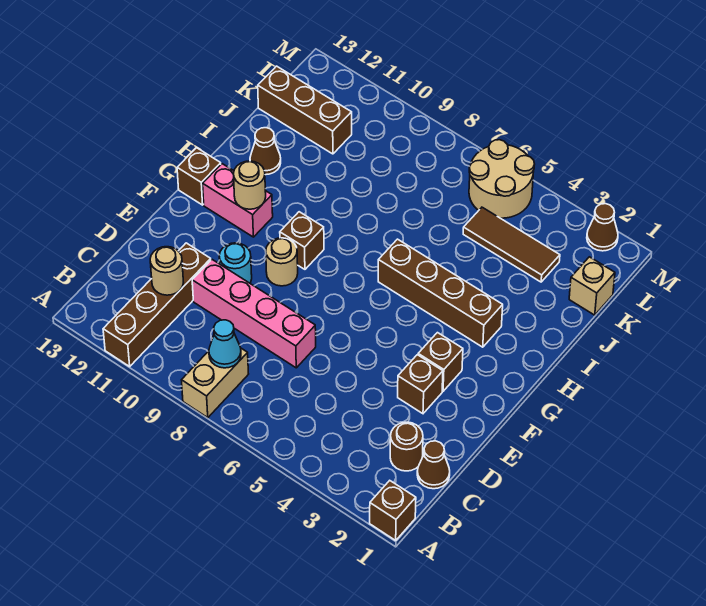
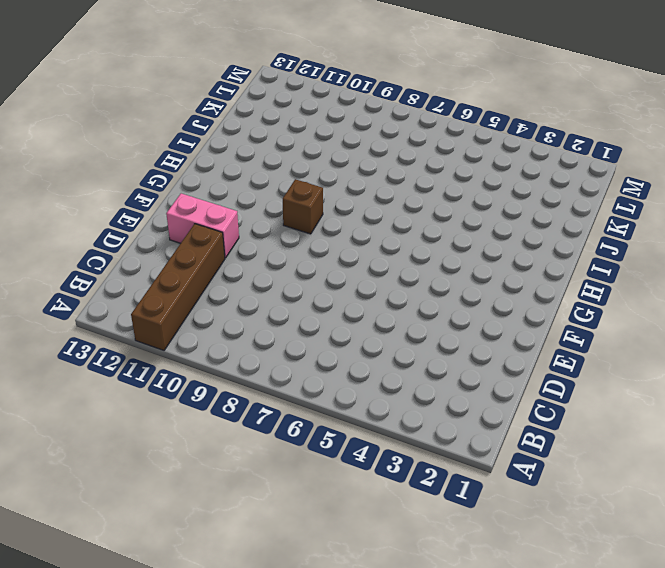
pink brick E11:E12 level 1 -> pink brick G11:G12 level 1
none -> brown brick A1 level 1
none -> tan brick A8:B8 level 1
none -> brown cone C1 level 1

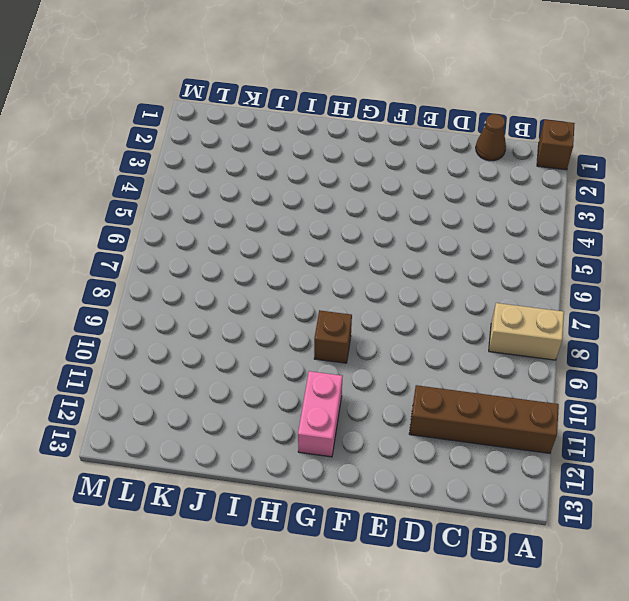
none -> brown round brick C2 level 1
none -> pink brick D7:D10 level 1
none -> brown brick E3 level 1

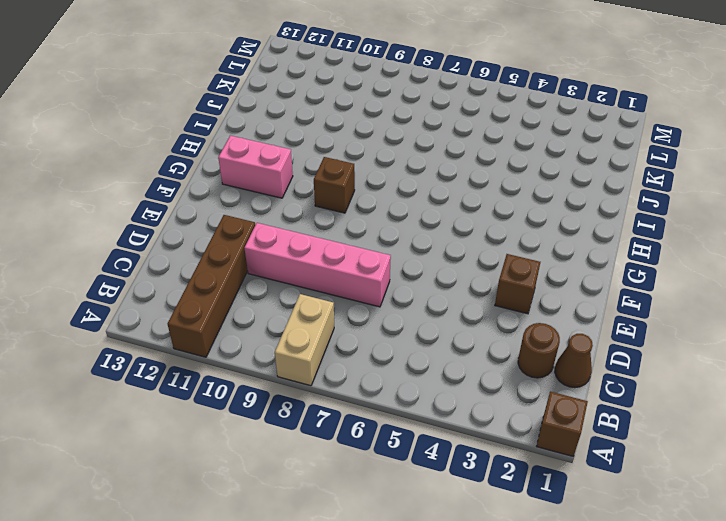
none -> cyan round brick E10 level 1
none -> brown brick F3 level 1
none -> tan round brick F9 level 1

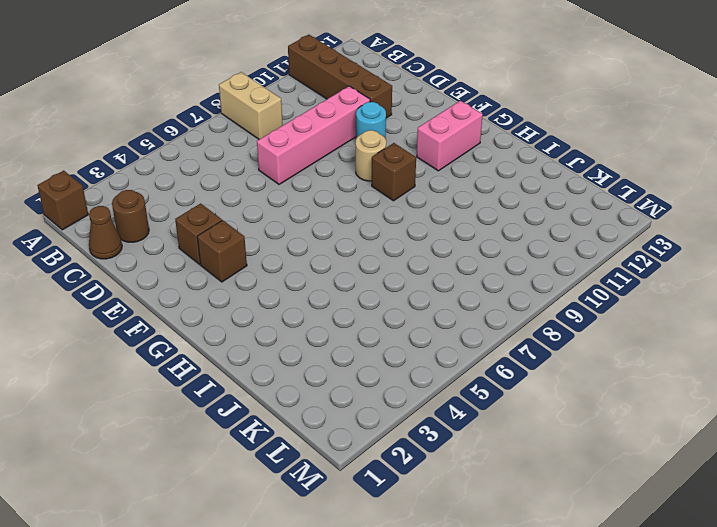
none -> brown brick G13 level 1
none -> brown brick H3:H6 level 1
none -> brown cone I12 level 1

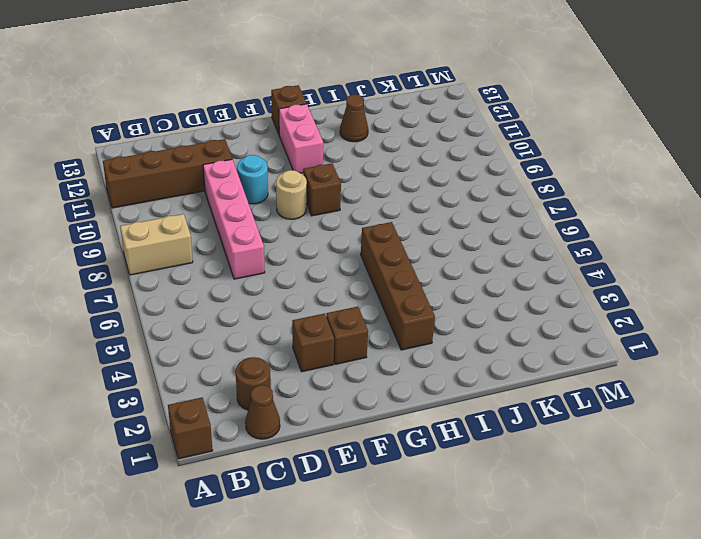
none -> tan brick K1 level 1
none -> brown tile K3:K5 level 1
none -> brown brick K11:K13 level 1

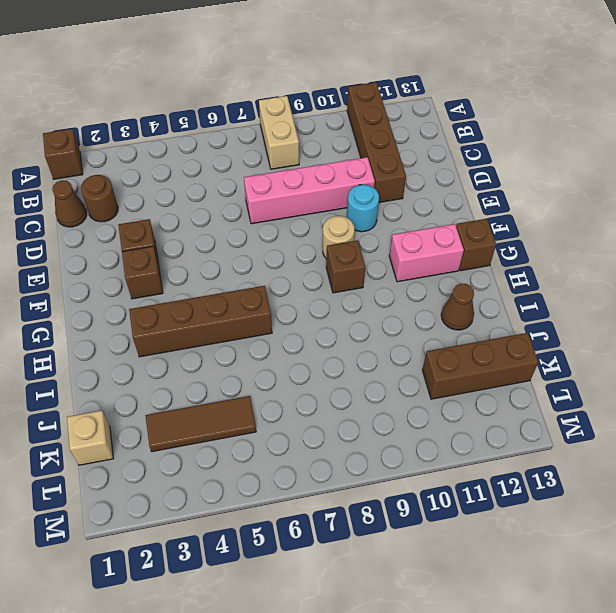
none -> tan round brick L5:M6 level 1
none -> brown cone M2 level 1
none -> cyan cone B8 level 2

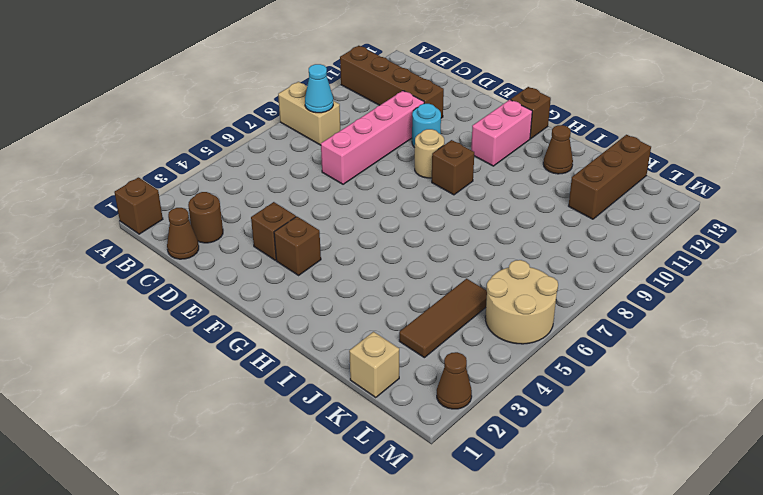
none -> brown brick H3:H6 level 1
none -> tan round brick C11 level 2
none -> tan round brick G11 level 2

